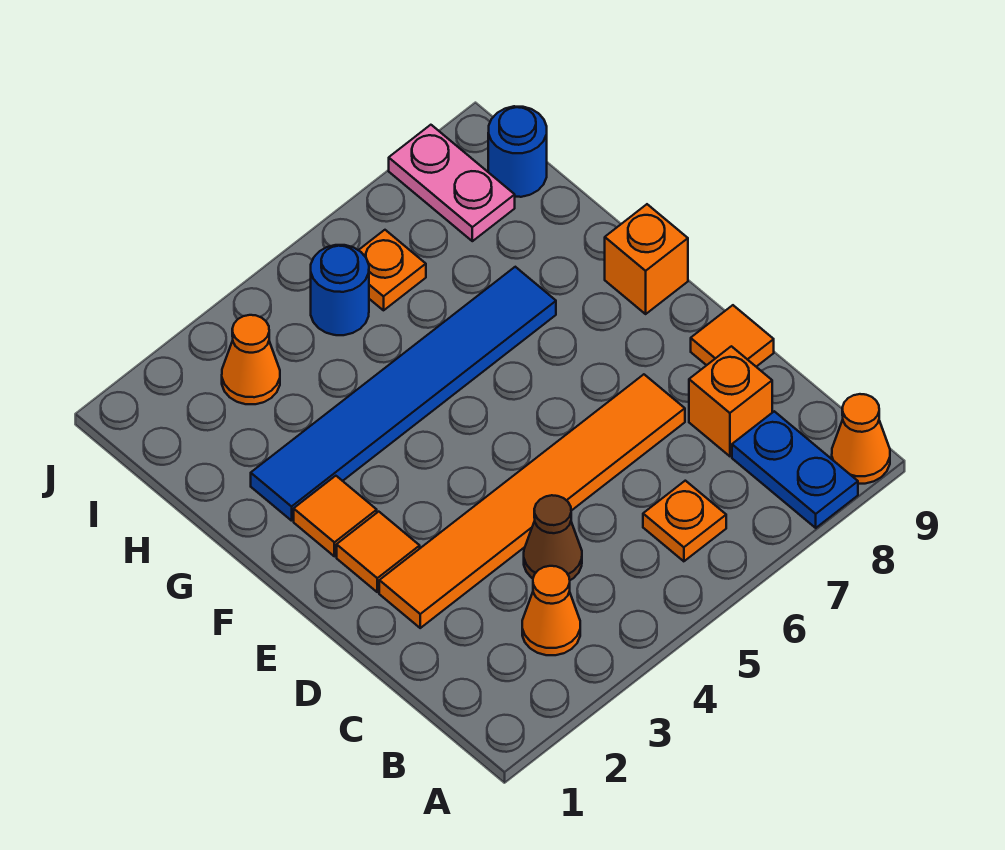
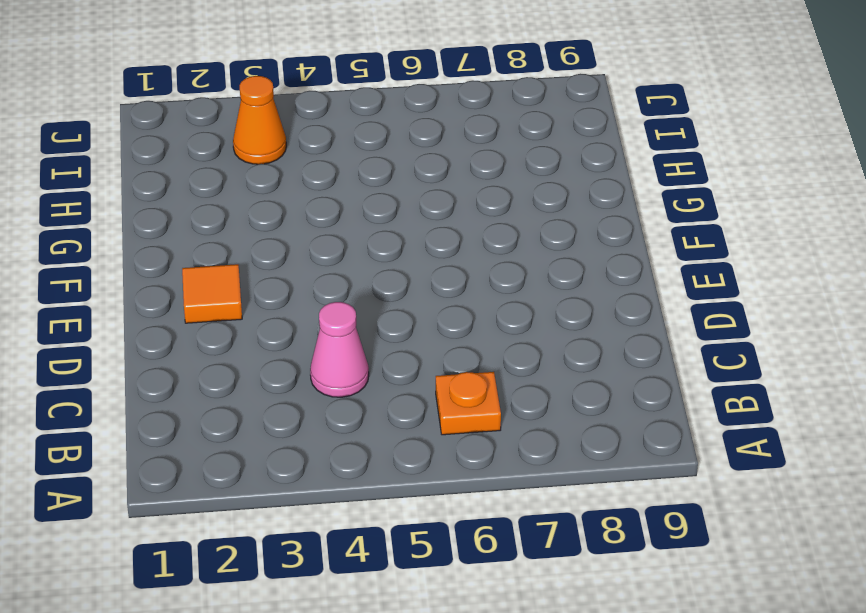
pink cone C4 level 1 -> brown cone C4 level 1
none -> blue plate A8:B8 level 1
none -> orange cone A9 level 1
none -> orange cone B3 level 1

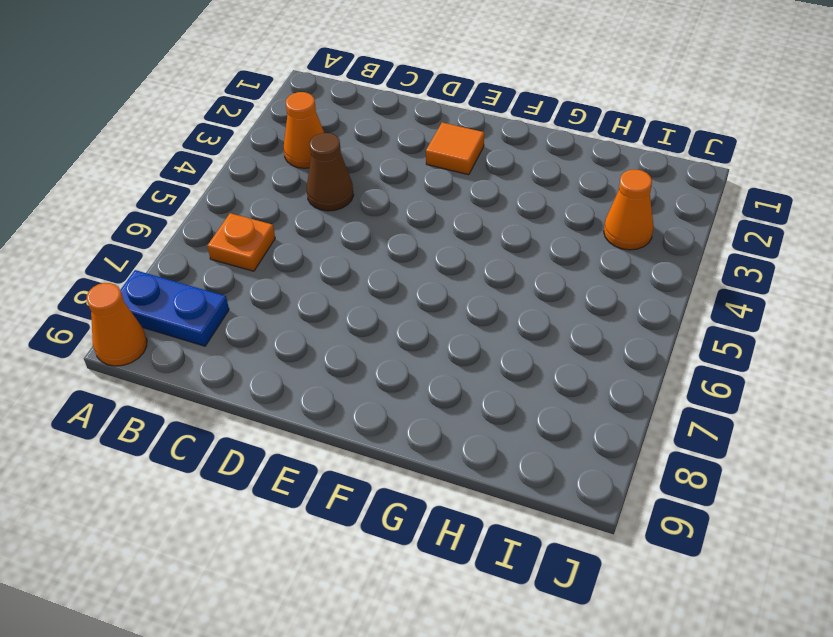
none -> orange brick C8 level 1
none -> orange tile D2:D7 level 1
none -> orange tile D9 level 1

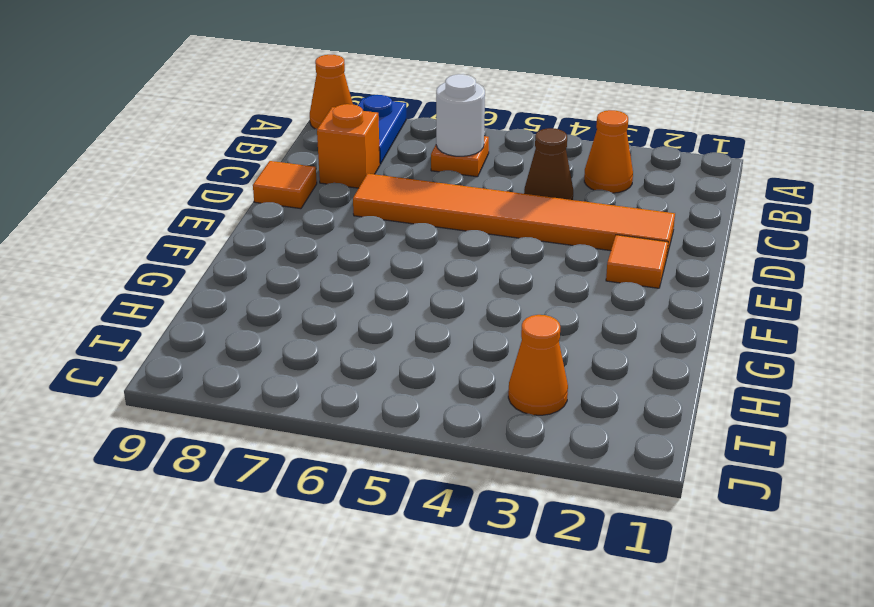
white round brick B6 level 2 -> none
none -> orange tile F2 level 1
none -> orange brick F9 level 1
none -> blue tile G2:G7 level 1

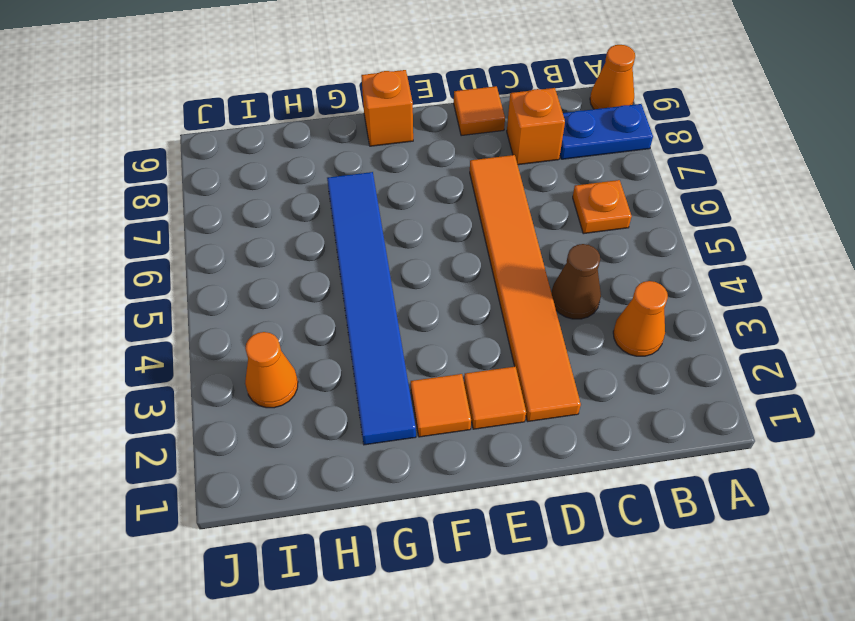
none -> blue round brick I5 level 1
none -> orange plate I6 level 1
none -> pink plate I8:J8 level 1

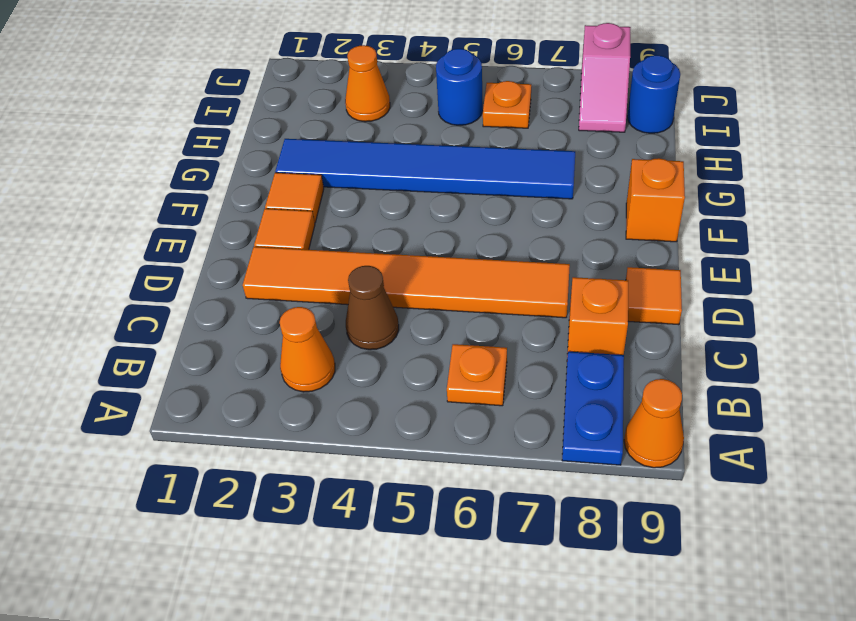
pink slope I8:J8 level 1 top J -> pink plate I8:J8 level 1

